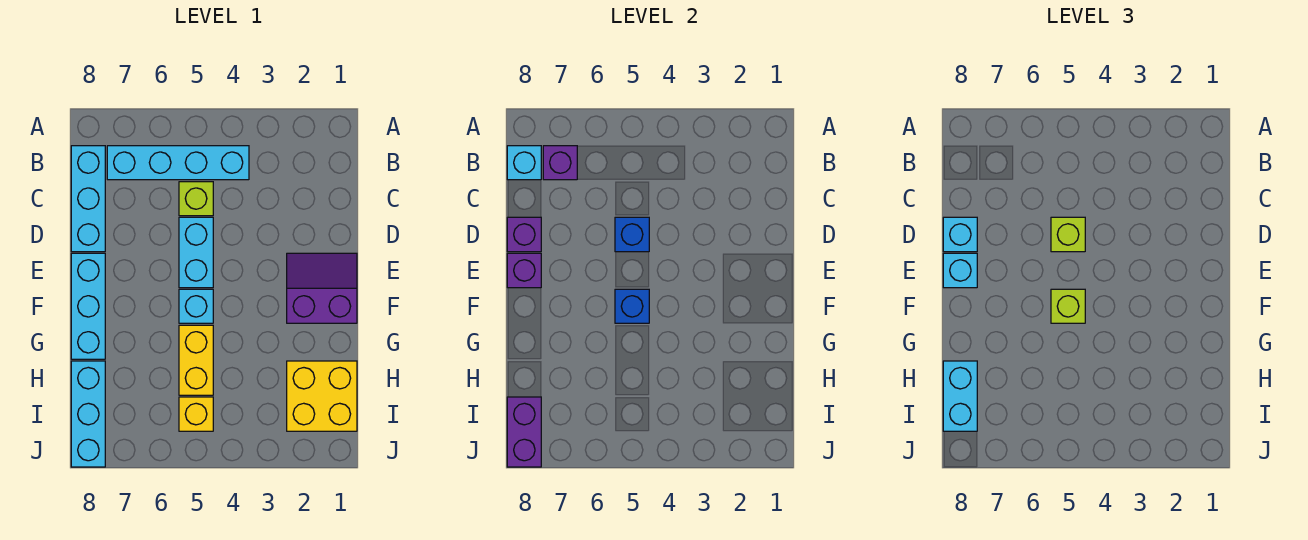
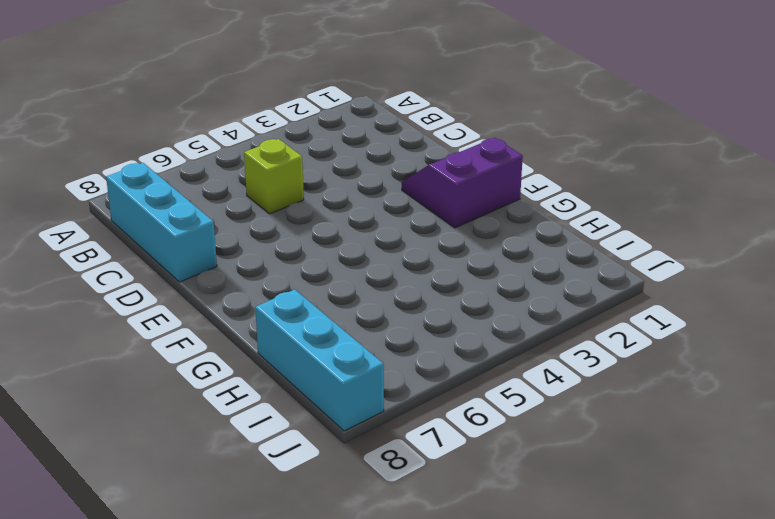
none -> cyan brick B4:B7 level 1
none -> cyan brick D5:E5 level 1
none -> cyan brick E8:G8 level 1

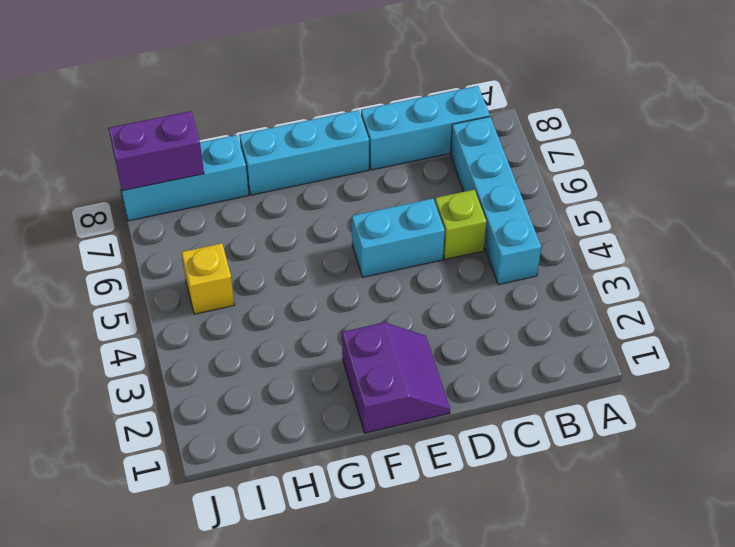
none -> cyan brick F5 level 1
none -> yellow brick G5:H5 level 1
none -> yellow brick H1:I2 level 1

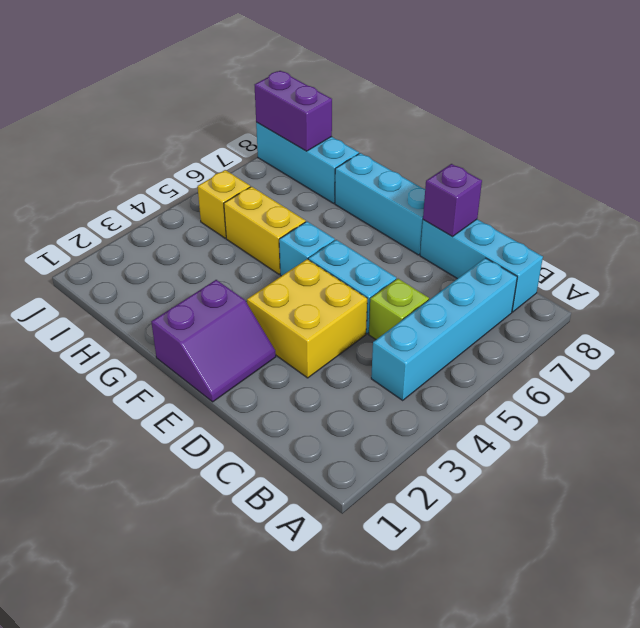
yellow brick D3:E4 level 1 -> yellow brick H1:I2 level 1
none -> purple brick B7 level 2
none -> cyan brick B8 level 2
none -> blue brick D5 level 2

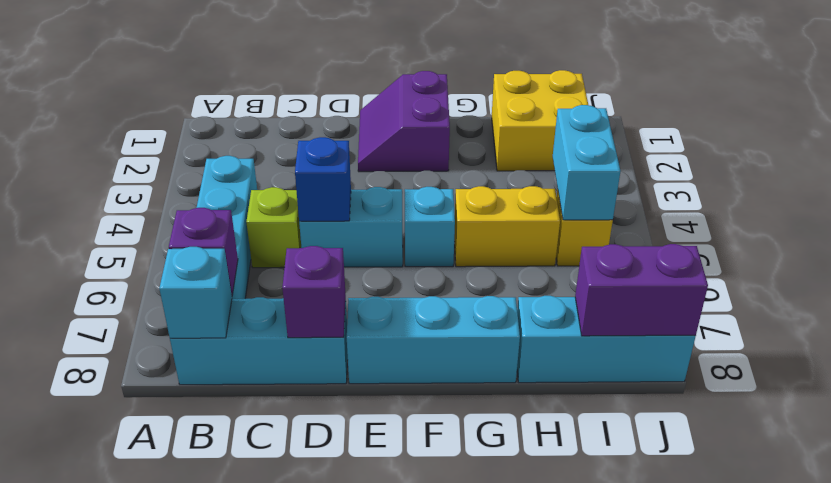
cyan brick I4:I5 level 2 -> cyan brick H8:I8 level 3
none -> purple brick E8 level 2
none -> blue brick F5 level 2
none -> lime brick D5 level 3

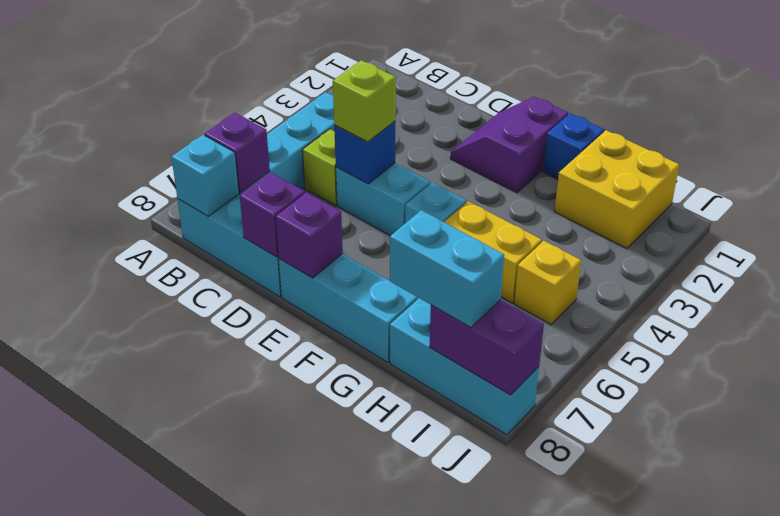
blue brick G1 level 1 -> blue brick F5 level 2
none -> cyan brick D8 level 3
none -> cyan brick E8 level 3
none -> lime brick F5 level 3

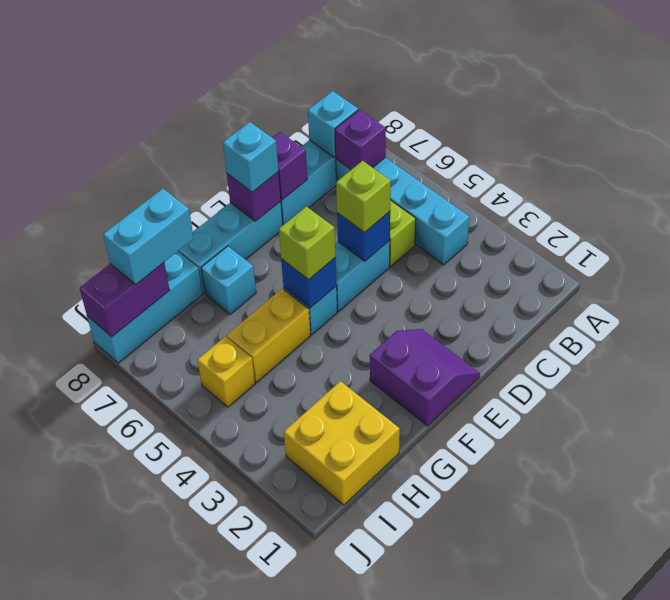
cyan brick G7 level 1 -> cyan brick D8 level 3

